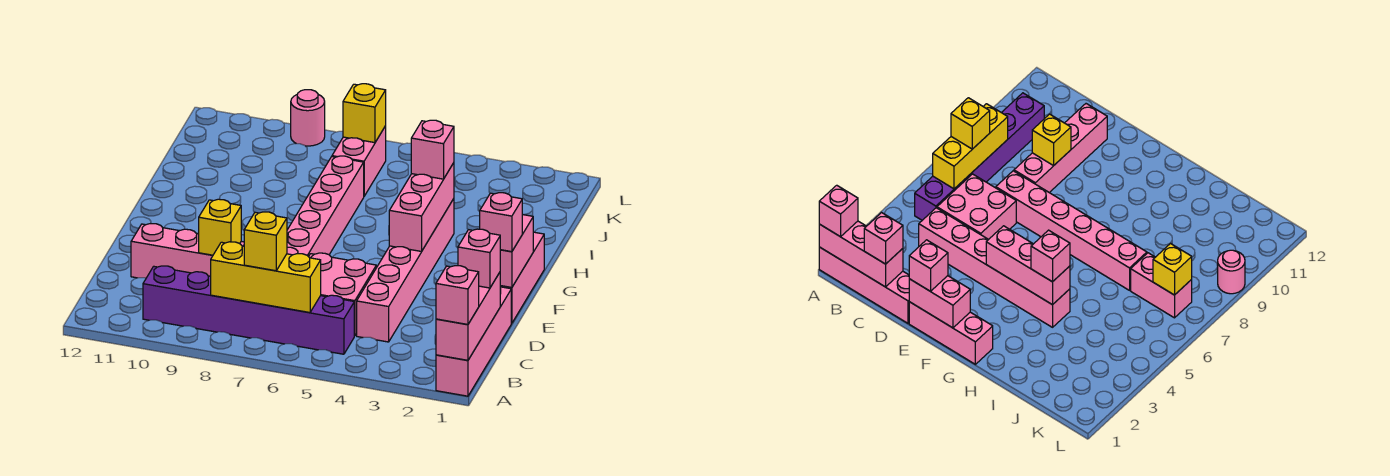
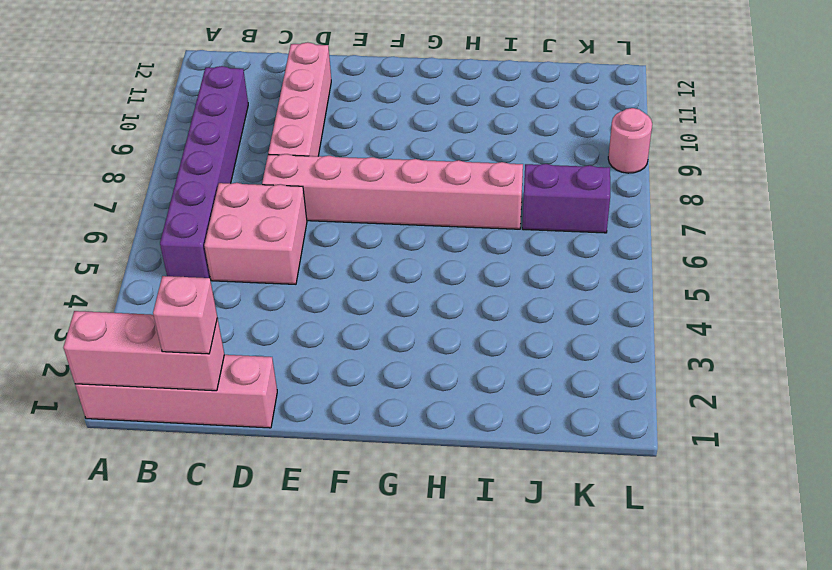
purple brick J7:K7 level 1 -> pink brick J7:K7 level 1
none -> pink brick C4:H4 level 1
none -> pink brick E1:G1 level 1
none -> yellow brick B6:B8 level 2

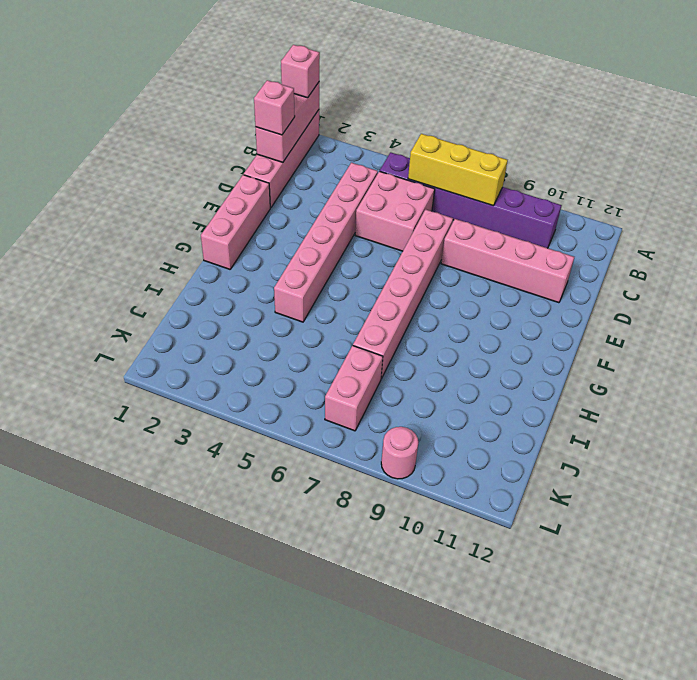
none -> yellow brick D9 level 2
none -> pink brick E1:F1 level 2
none -> pink brick F4:H4 level 2

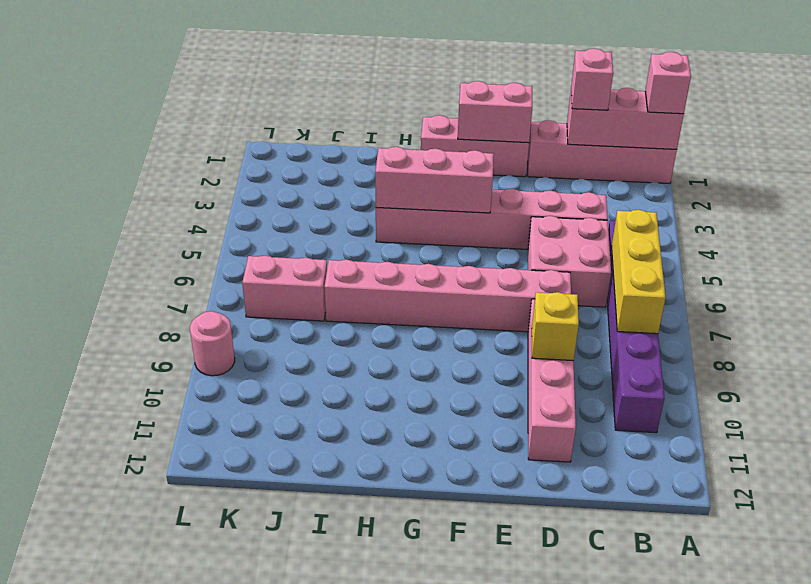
none -> yellow brick K7 level 2
none -> yellow brick B7 level 3
none -> pink brick E1 level 3

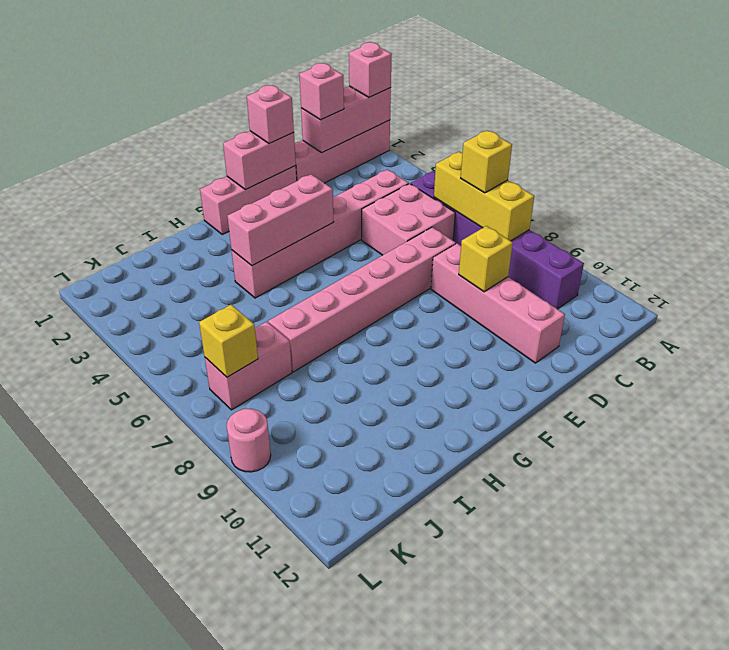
none -> pink brick H4 level 3

